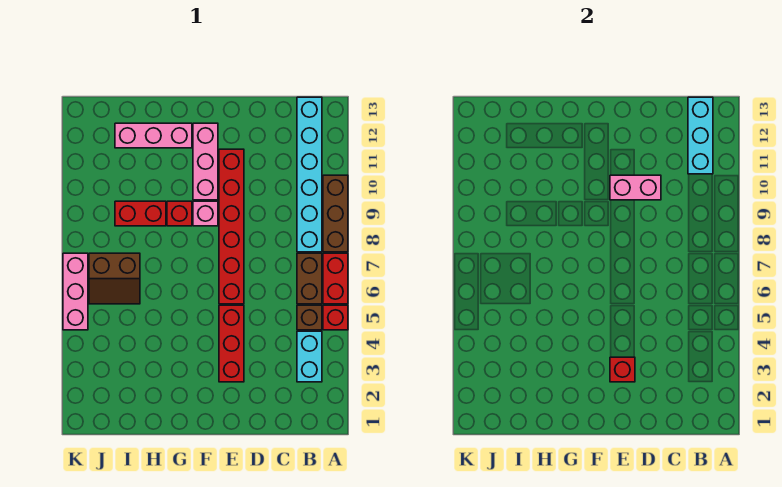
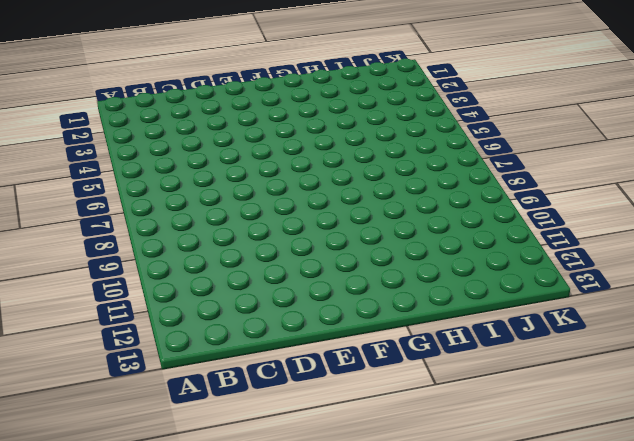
none -> red brick A5 level 1
none -> red brick A6:A7 level 1
none -> brown brick A8:A10 level 1

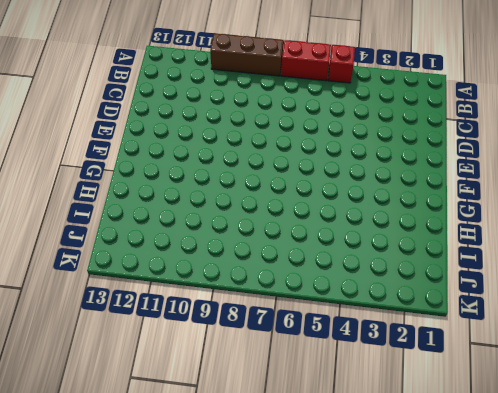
none -> cyan brick B3:B4 level 1
none -> brown brick B5 level 1
none -> brown brick B6:B7 level 1

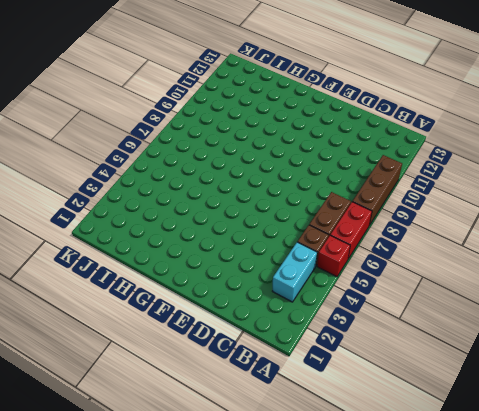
none -> cyan brick B8:B13 level 1
none -> red brick E3:E5 level 1
none -> red brick E6:E11 level 1

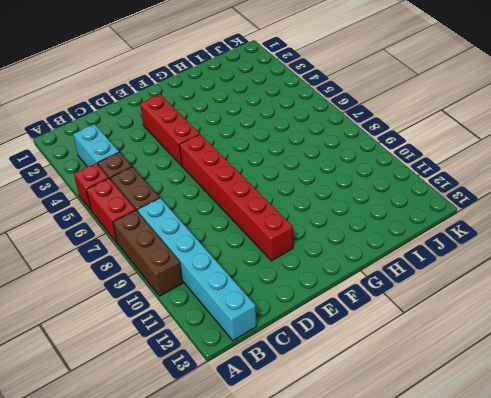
none -> pink brick F9 level 1
none -> pink brick F10:F12 level 1
none -> red brick G9 level 1

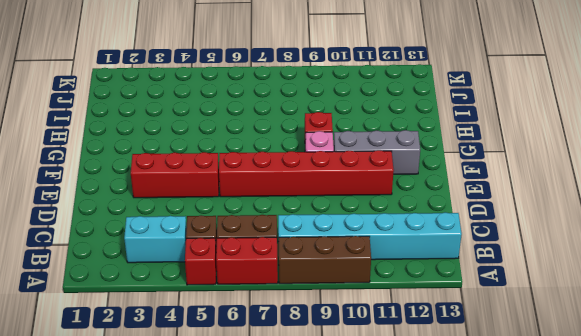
grey brick F10:F12 level 1 -> pink brick F10:F12 level 1
none -> pink brick G12:I12 level 1
none -> red brick H9:I9 level 1
none -> brown slope I6:J7 level 1 top 7

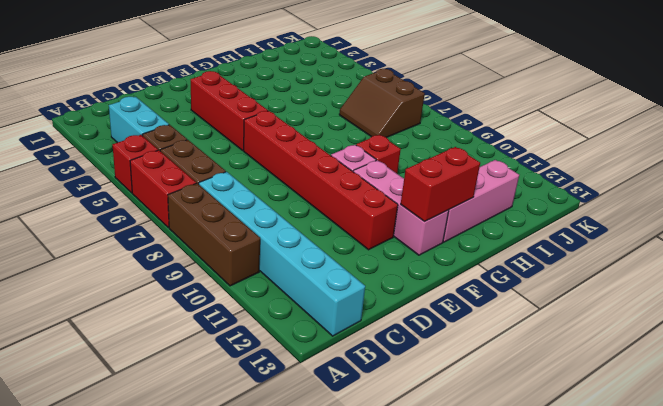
red brick F12:G12 level 2 -> red brick H9:I9 level 1
brown slope I6:J7 level 1 top J -> brown slope I6:J7 level 1 top 7
none -> pink brick K5:K7 level 1
none -> cyan brick B11:B13 level 2
none -> pink brick D10:E10 level 2

